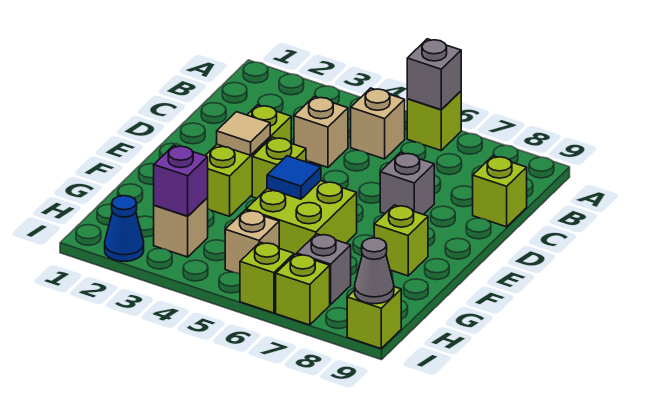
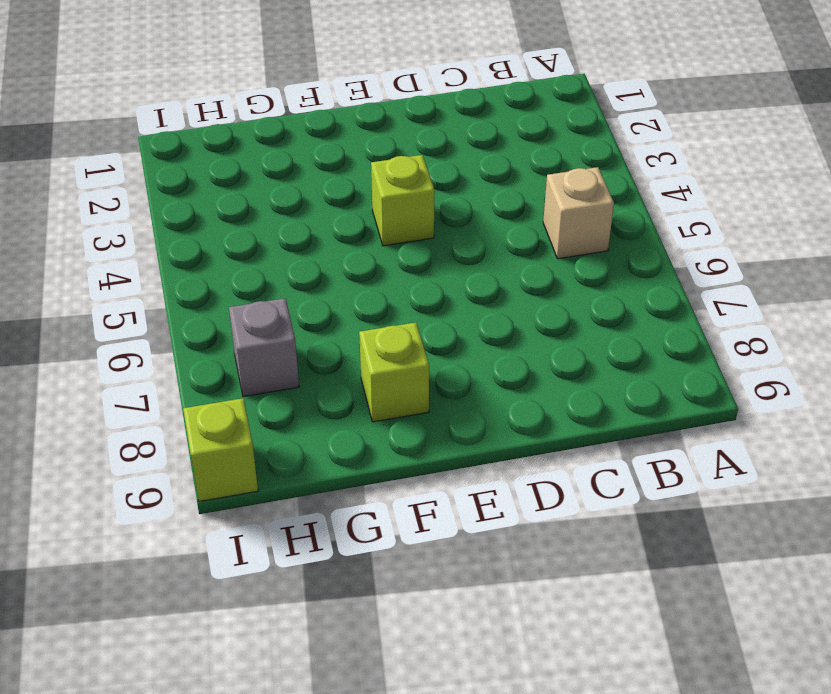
none -> lime brick A6 level 1
none -> tan brick C4 level 1
none -> lime brick C9 level 1

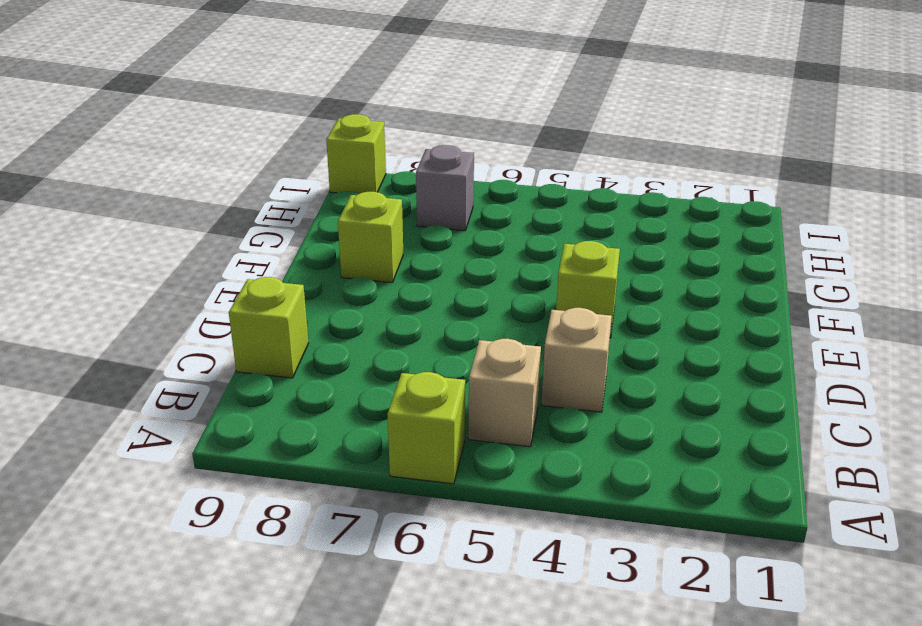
none -> lime brick D3:F3 level 1
none -> grey brick D7 level 1
none -> lime brick F5:G6 level 1

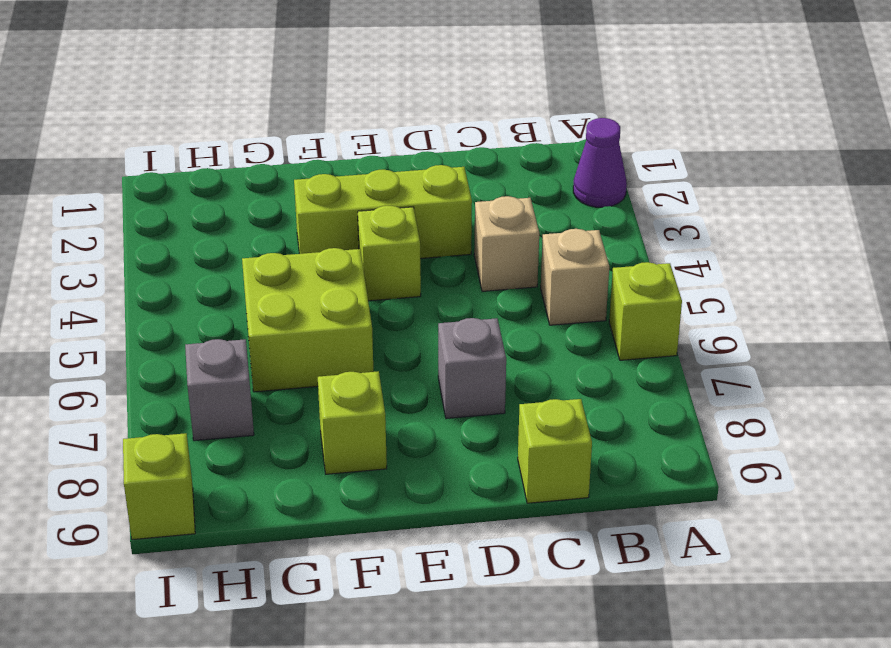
purple cone A2 level 1 -> none
none -> tan brick H3 level 1
none -> tan brick H5 level 1
none -> blue cone I2 level 1

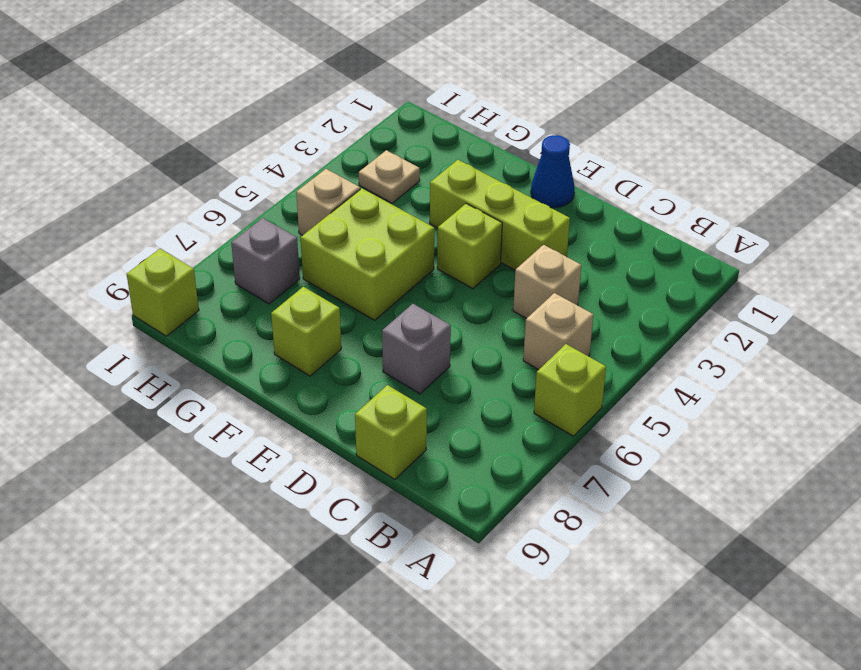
blue cone E1 level 1 -> blue cone I2 level 1
tan plate H3 level 1 -> tan brick H3 level 1
none -> lime brick I6 level 1
none -> lime brick I7 level 1
none -> grey brick A6 level 2

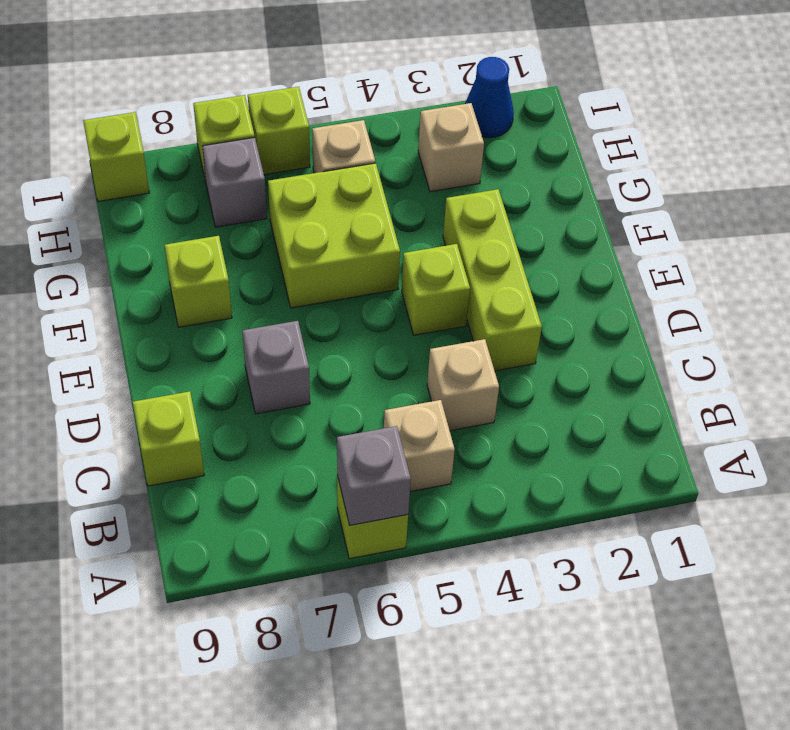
none -> tan tile E3 level 2
none -> blue tile F5 level 2
none -> purple brick H3 level 2

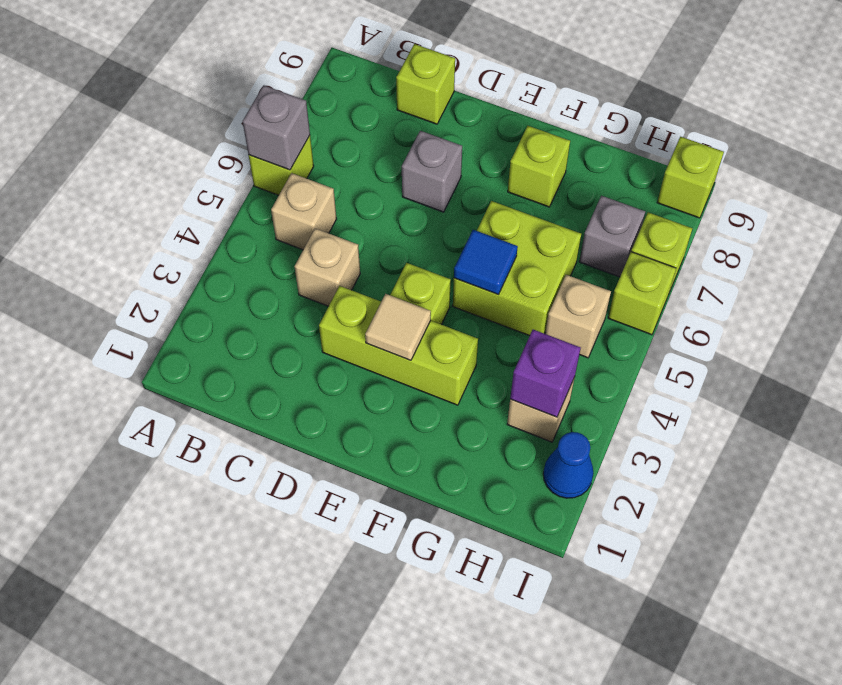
none -> grey cone I9 level 2

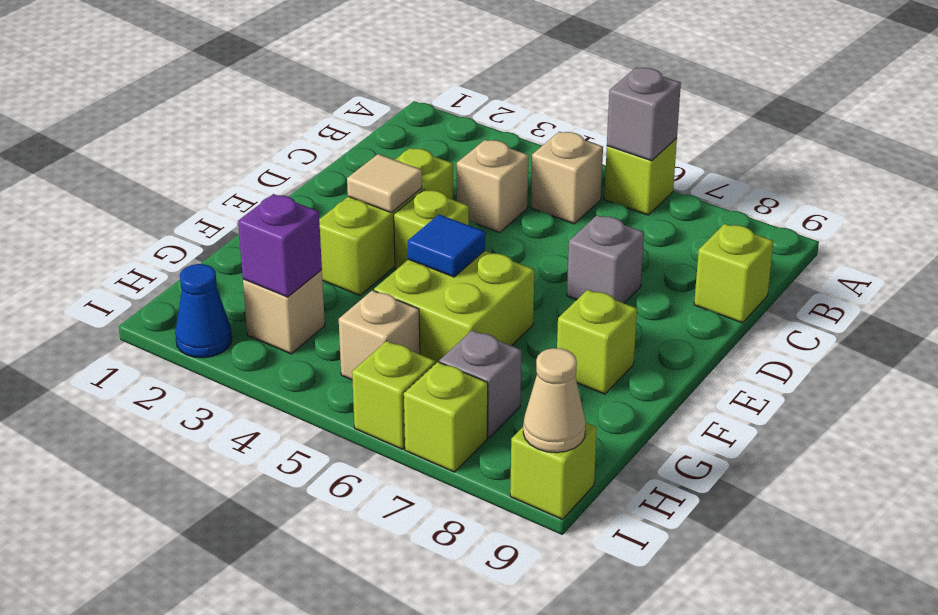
tan cone I9 level 2 -> grey cone I9 level 2

